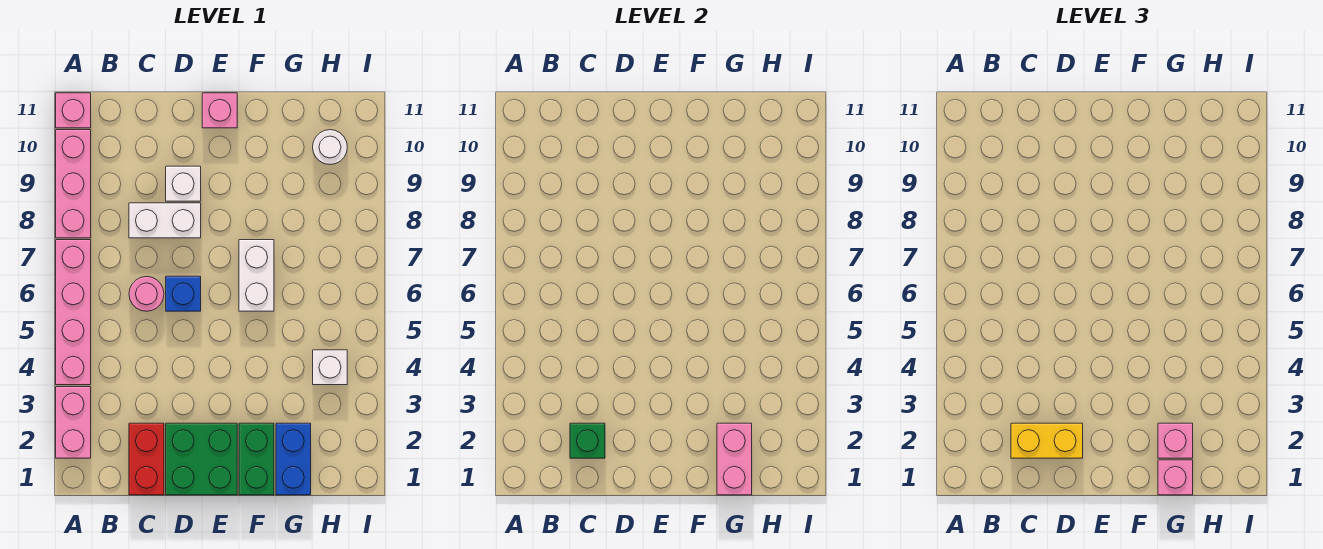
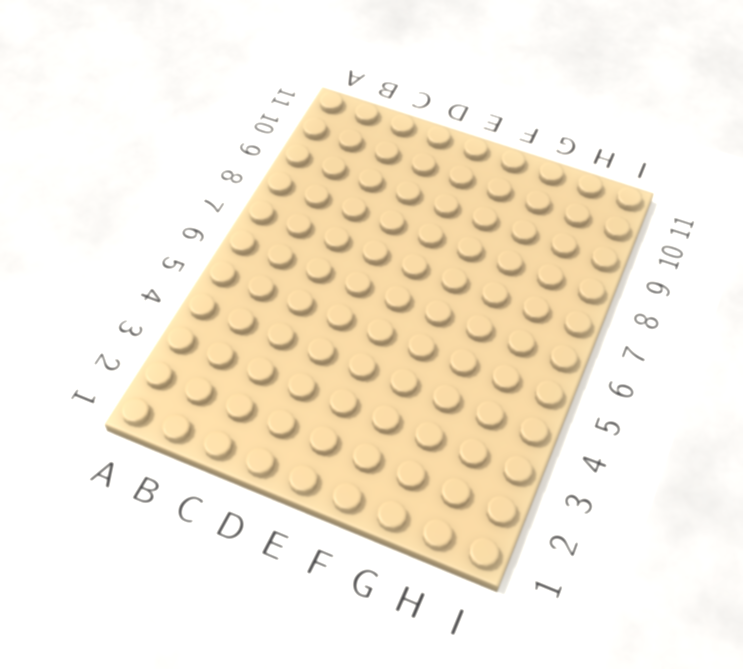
none -> pink brick A2:A3 level 1
none -> pink brick A4:A7 level 1
none -> pink brick A8:A10 level 1

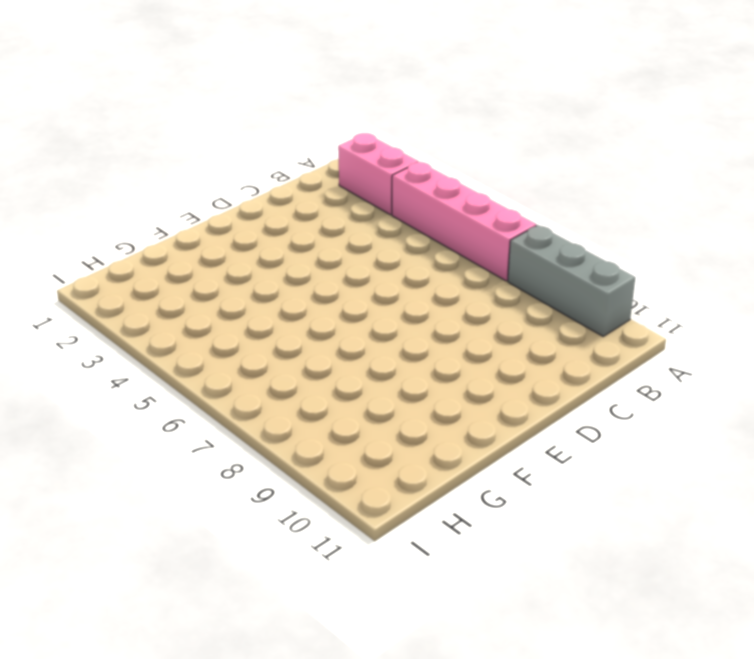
grey brick A8:A10 level 1 -> pink brick A8:A10 level 1
none -> pink brick A11 level 1
none -> red brick C1:C2 level 1
none -> pink round brick C6 level 1

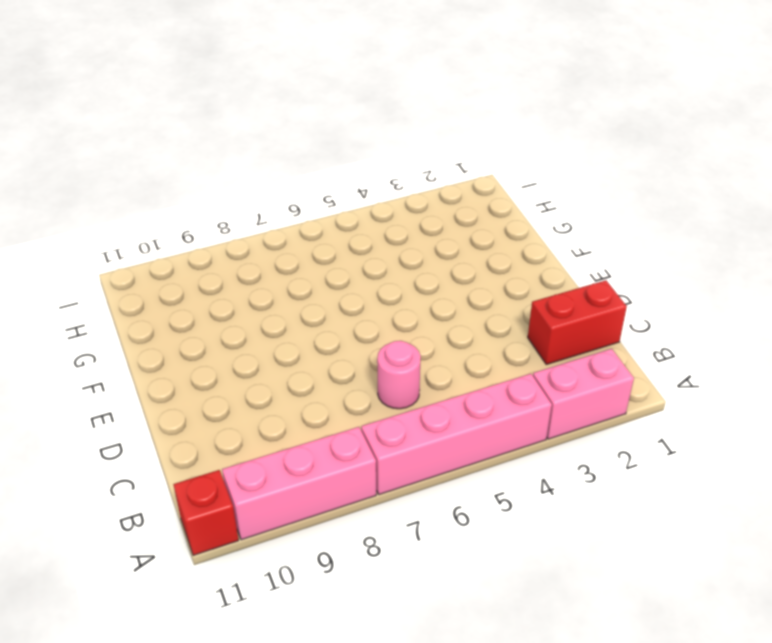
red brick A11 level 1 -> pink brick A11 level 1
none -> white brick C8:D8 level 1
none -> green brick D1:E2 level 1
none -> blue brick D6 level 1

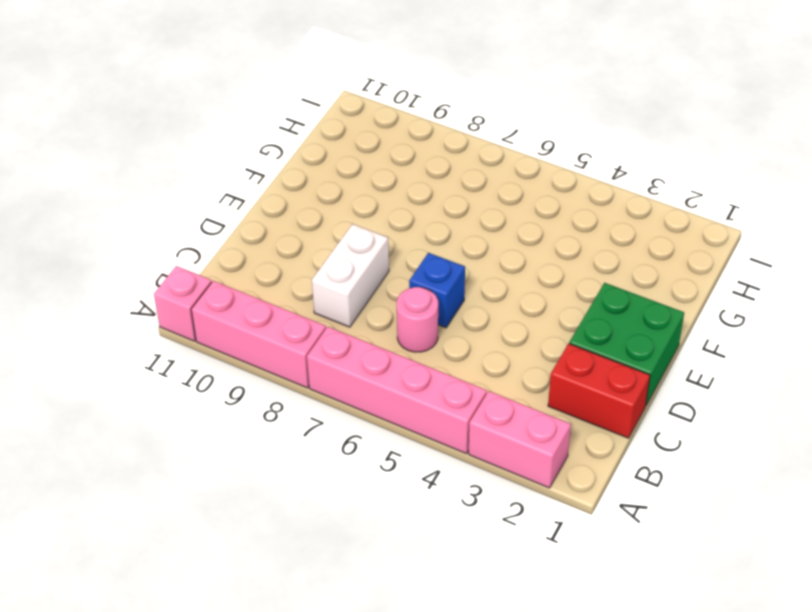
none -> white brick D9 level 1
none -> pink brick E11 level 1
none -> green brick F1:F2 level 1

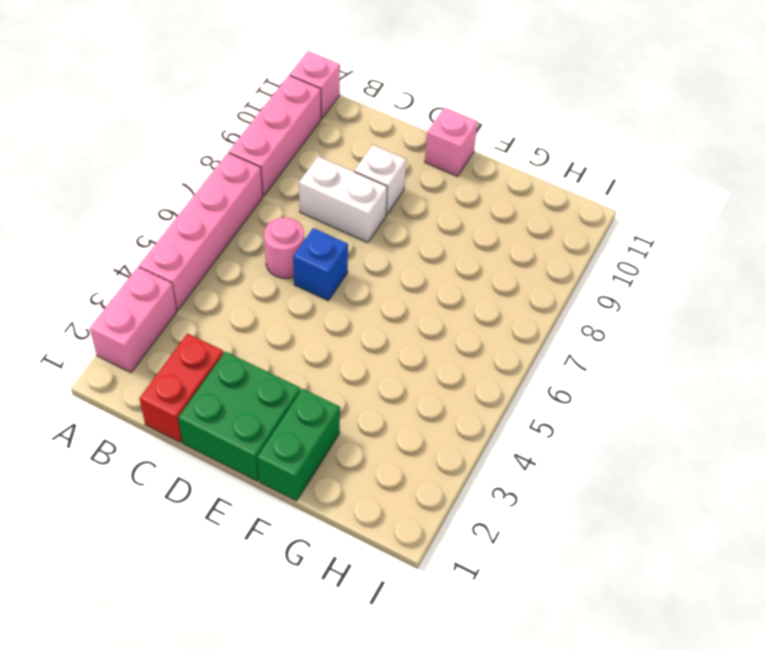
none -> white brick F6:F7 level 1
none -> blue brick G1:G2 level 1
none -> white brick H4 level 1

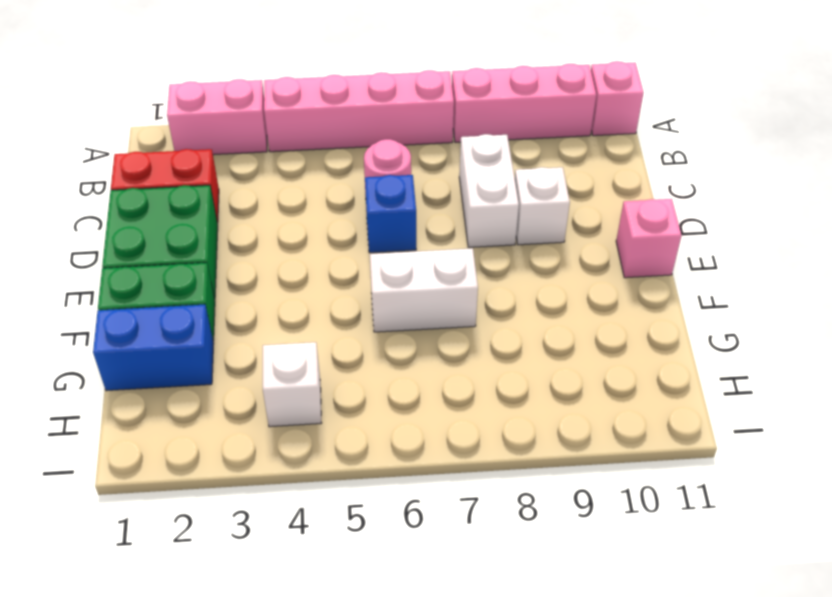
none -> white round brick H10 level 1
none -> green brick C2 level 2
none -> pink brick G1:G2 level 2

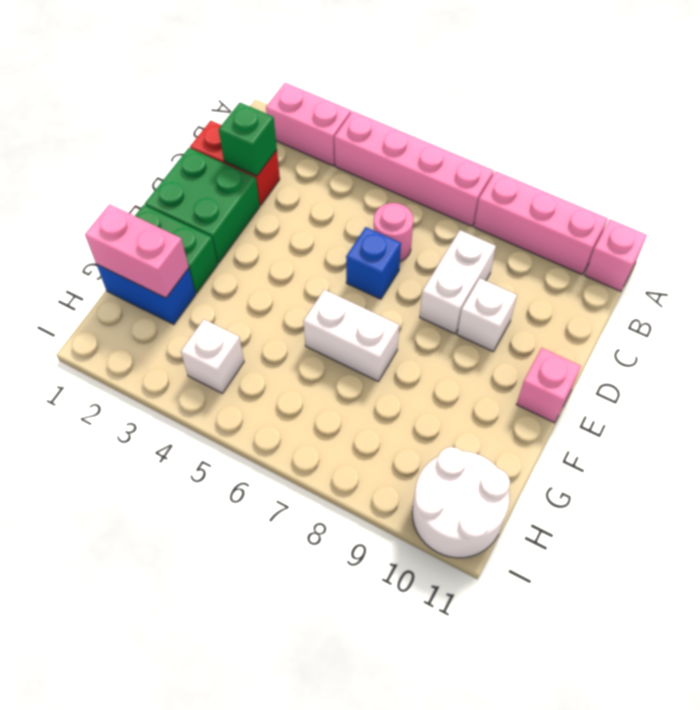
white round brick H10:I11 level 1 -> white round brick H10 level 1
none -> yellow brick C2:D2 level 3
none -> pink brick G1 level 3
none -> pink brick G2 level 3

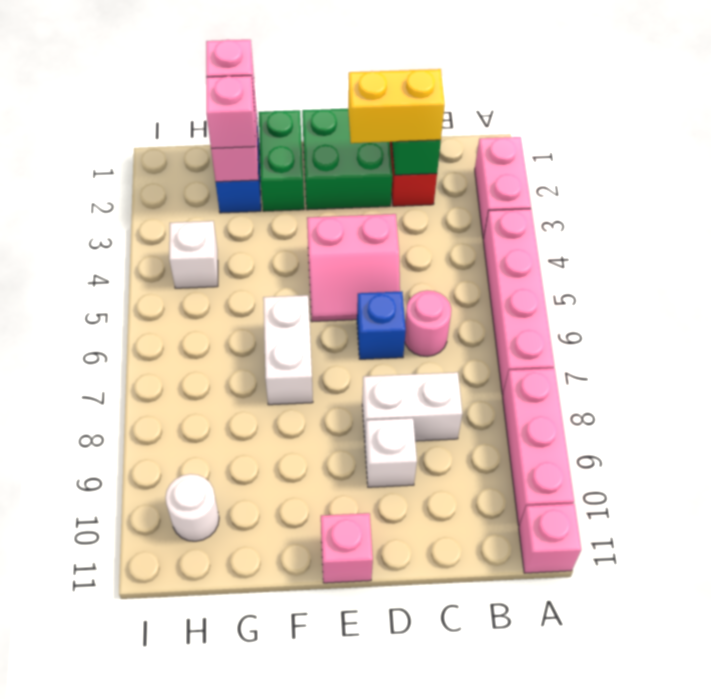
pink slope D4:E5 level 1 top 4 -> none

